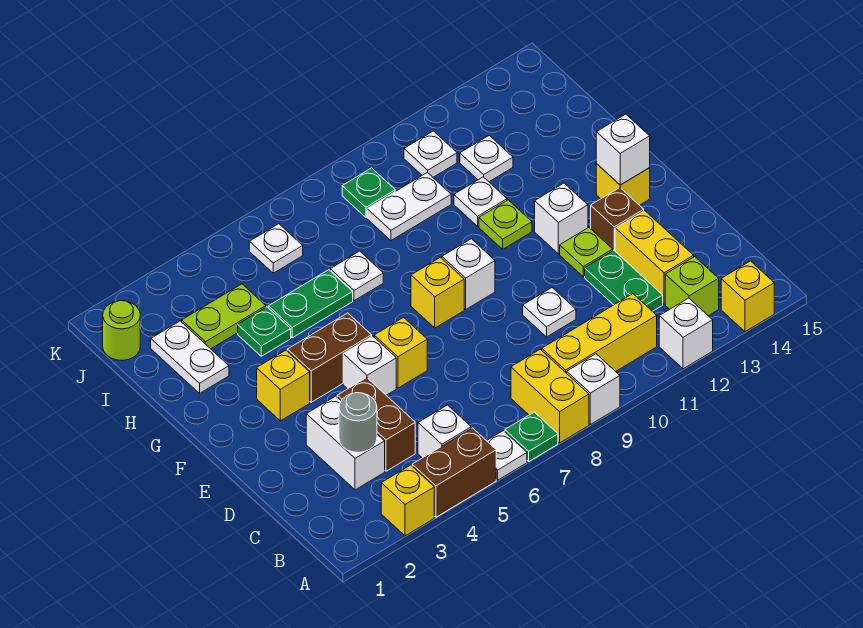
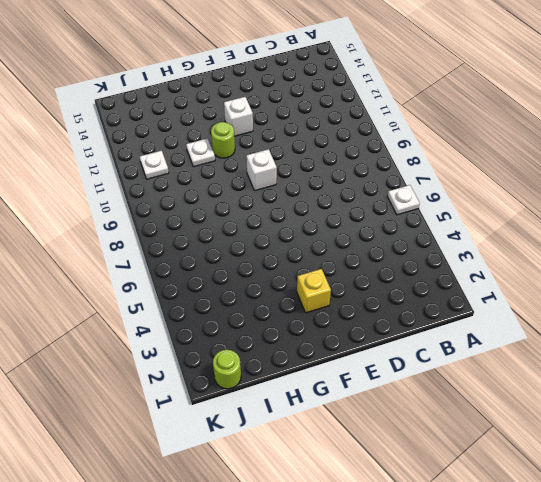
lime round brick G11 level 1 -> lime plate G11 level 1
none -> yellow brick A3 level 1
none -> brown brick A4:A5 level 1
none -> green plate A7 level 1
none -> yellow brick A8:B8 level 1

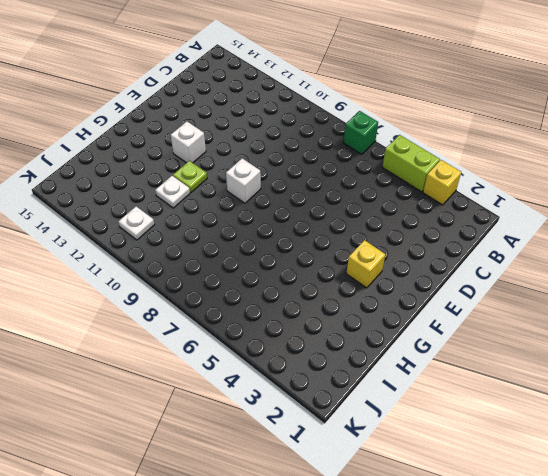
lime brick A4:A5 level 1 -> brown brick A4:A5 level 1
green brick A7 level 1 -> green plate A7 level 1
none -> white plate A6 level 1
none -> yellow brick A8:B8 level 1
none -> white brick A9 level 1
none -> white brick A12 level 1

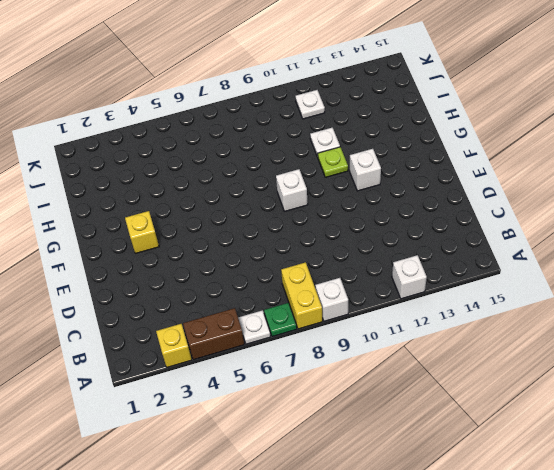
none -> yellow brick A14 level 1
none -> white brick B5 level 1
none -> yellow brick B9:B11 level 1
none -> lime brick B13 level 1

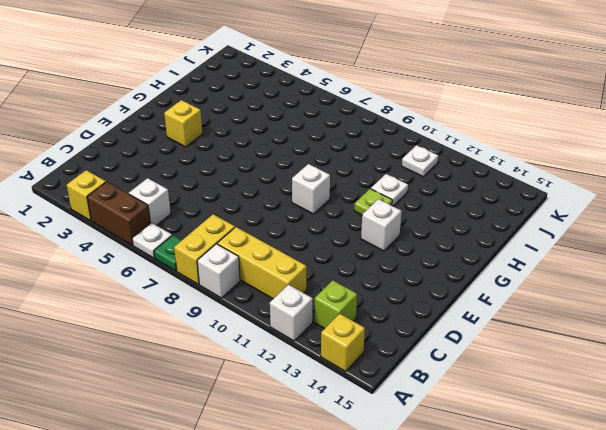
none -> white brick C3:D3 level 1
none -> brown brick C4:D4 level 1
none -> green plate C12:D12 level 1
none -> yellow brick C13:D13 level 1

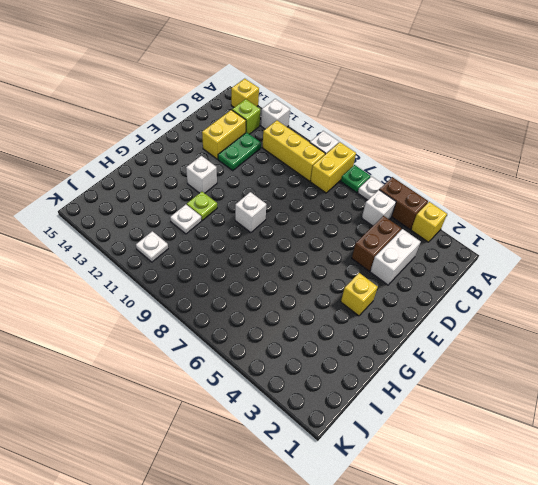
none -> white plate D10 level 1
none -> white brick E5 level 1
none -> yellow brick E6 level 1
none -> lime plate E12 level 1

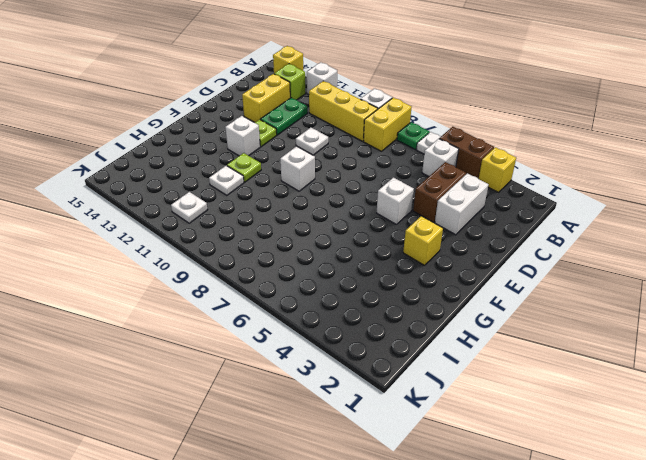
none -> yellow brick E6 level 1
none -> brown brick E13 level 1
none -> brown brick F4:F5 level 1
none -> yellow brick F8 level 1

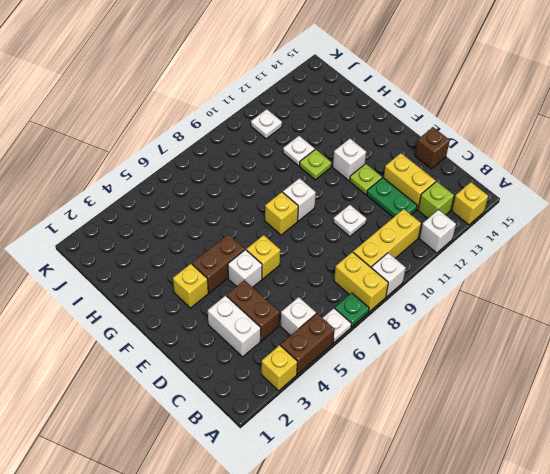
brown brick D15 level 1 -> brown brick E13 level 1
none -> yellow brick F14 level 1
none -> white plate H2:I2 level 1
none -> green plate H4 level 1
none -> green plate H5:H6 level 1

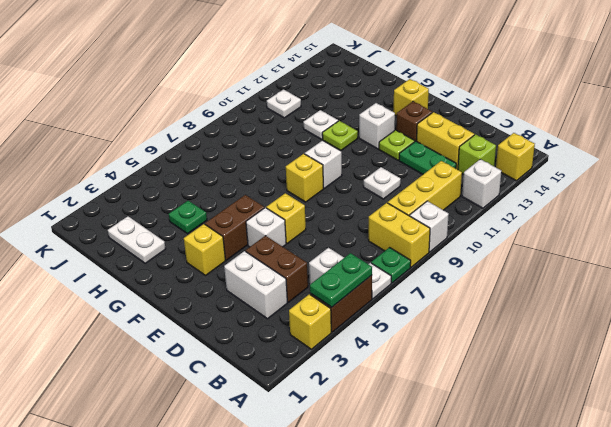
green plate A4:A5 level 2 -> green plate H5:H6 level 1
none -> white plate H7 level 1
none -> lime plate I3:I4 level 1
none -> white plate I9:I10 level 1
none -> white plate I12 level 1

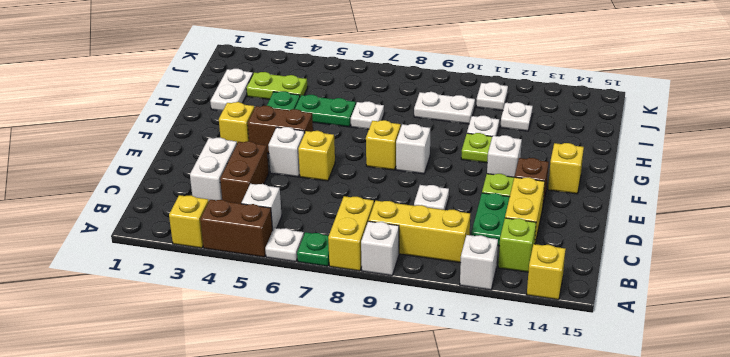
none -> lime round brick J1 level 1
none -> white plate J6 level 1
none -> green plate J9 level 1
none -> grey round brick C3 level 2

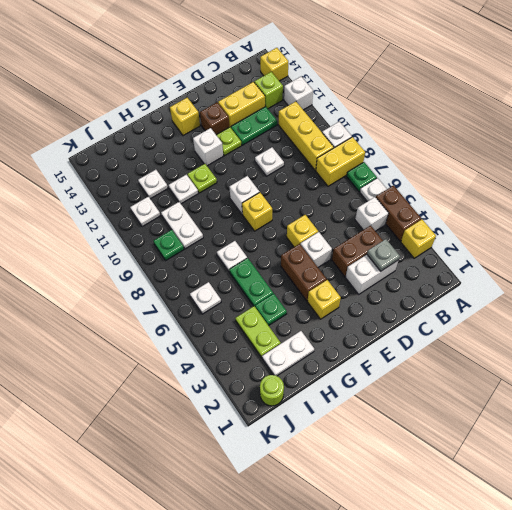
grey plate C3 level 2 -> grey round brick C3 level 2
none -> white brick F14 level 2

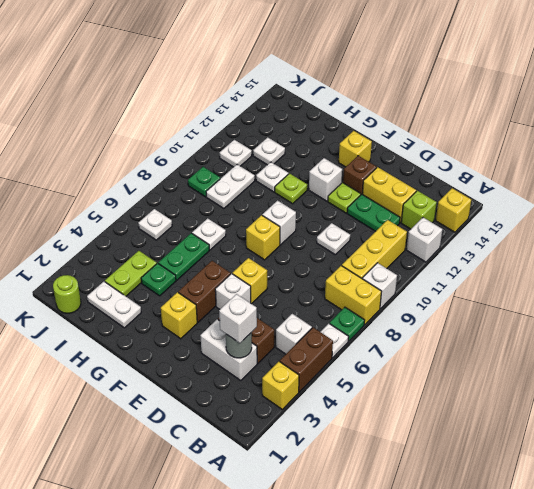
white brick C3 level 3 -> white brick F14 level 2

